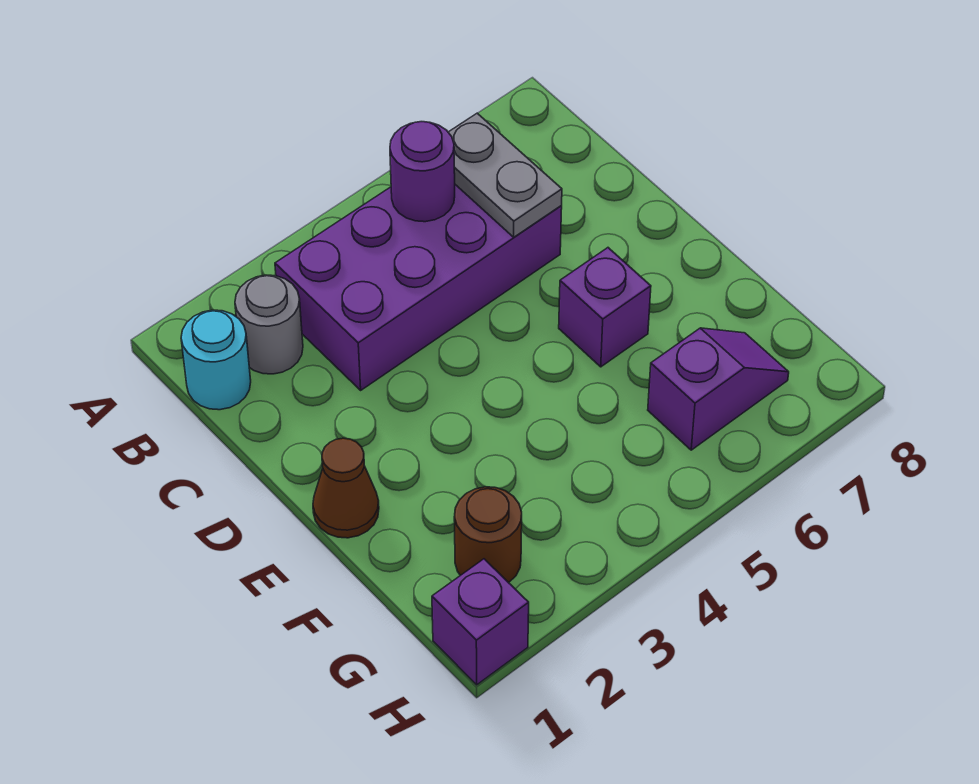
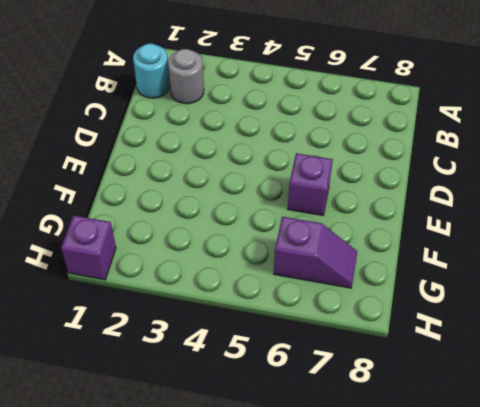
none -> purple brick B3:C6 level 1
none -> brown cone E1 level 1

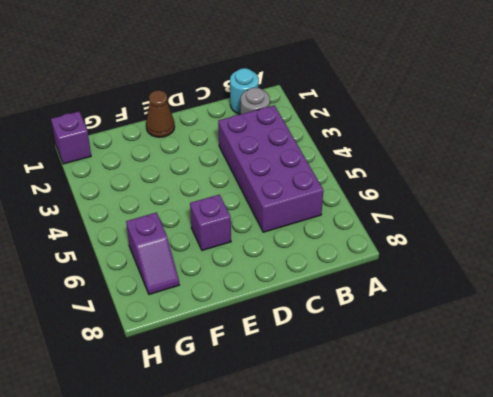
none -> brown round brick G2 level 1
none -> purple round brick B5 level 2

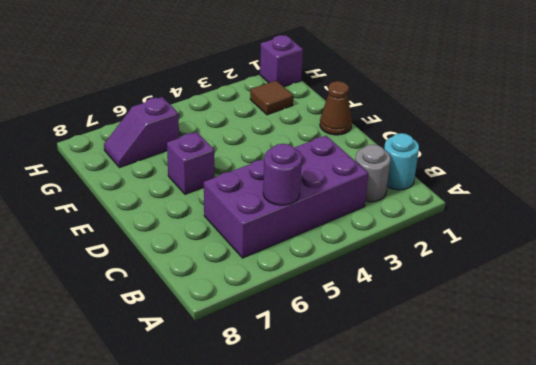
brown tile G2 level 1 -> brown round brick G2 level 1
none -> grey plate B6:C6 level 2

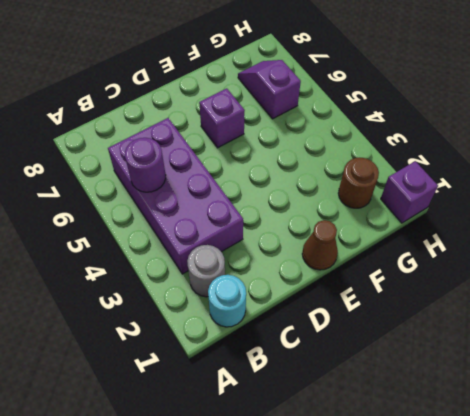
none -> grey plate B6:C6 level 2

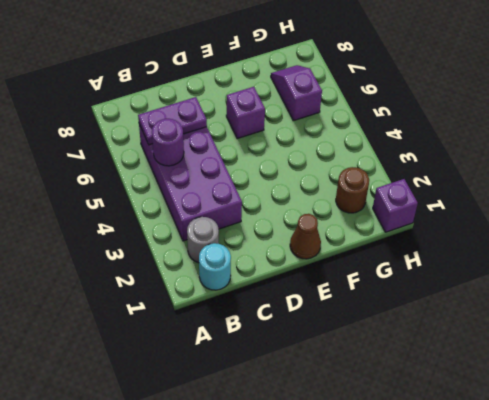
purple plate B6:C6 level 2 -> grey plate B6:C6 level 2

